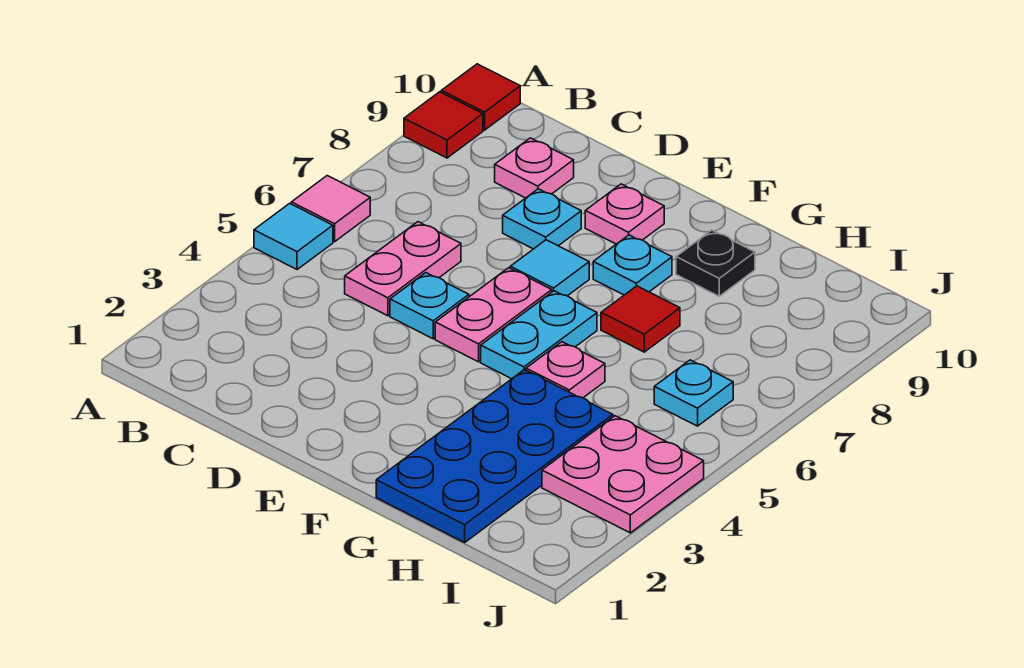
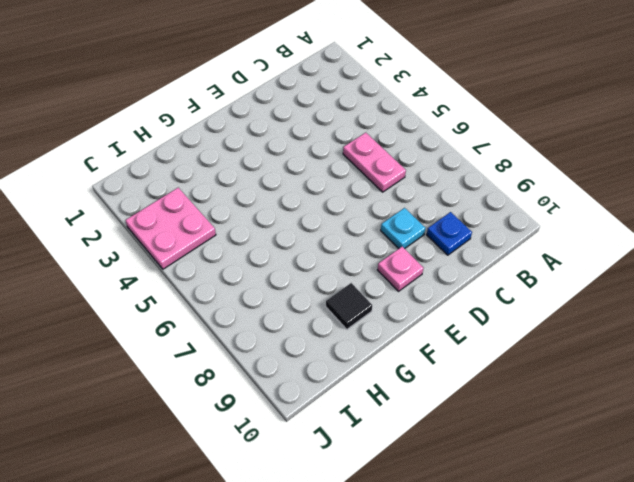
blue plate C9 level 1 -> pink plate C9 level 1
black tile G9 level 1 -> black plate G9 level 1
none -> cyan tile A5 level 1
none -> pink tile A6 level 1
none -> red tile A9 level 1

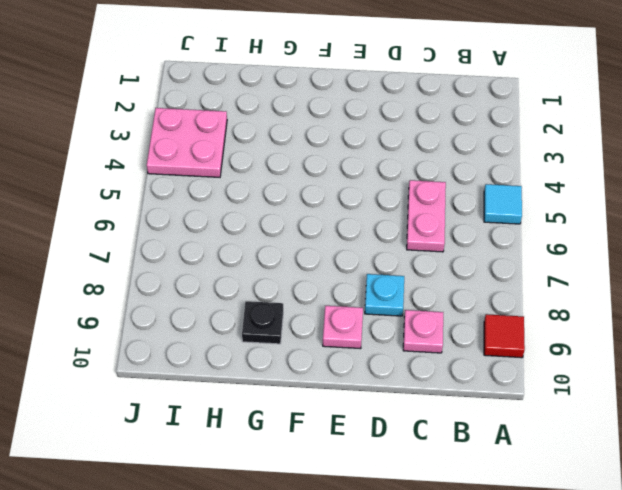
none -> pink tile A6 level 1
none -> red tile A10 level 1
none -> cyan plate D5 level 1

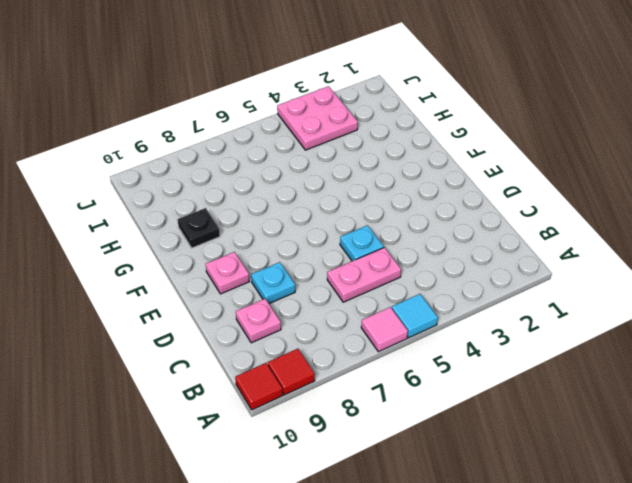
none -> pink plate E5:E6 level 1
none -> cyan tile E7 level 1
none -> cyan plate F5:F6 level 1

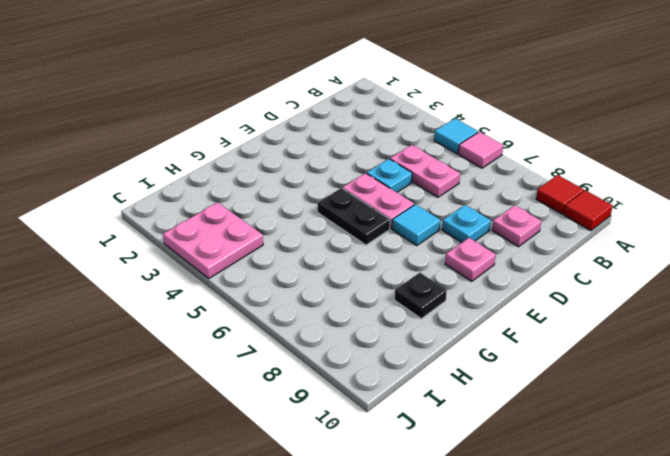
black plate F5:F6 level 1 -> cyan plate F5:F6 level 1
none -> cyan plate F8 level 1
none -> blue plate G1:H4 level 1
none -> pink plate G5 level 1

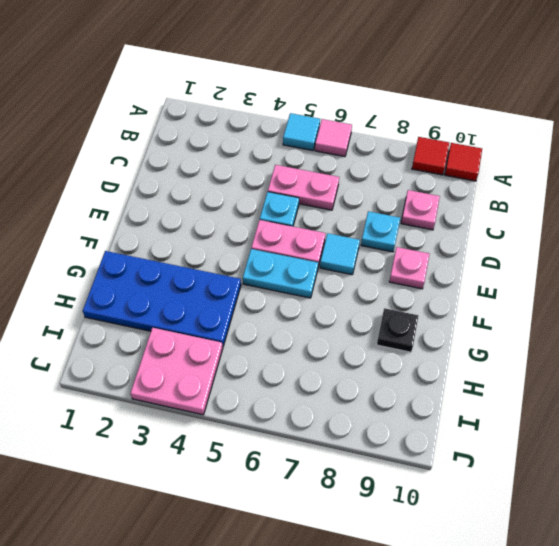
none -> cyan plate F8 level 1
none -> pink plate G5 level 1
none -> red tile G7 level 1

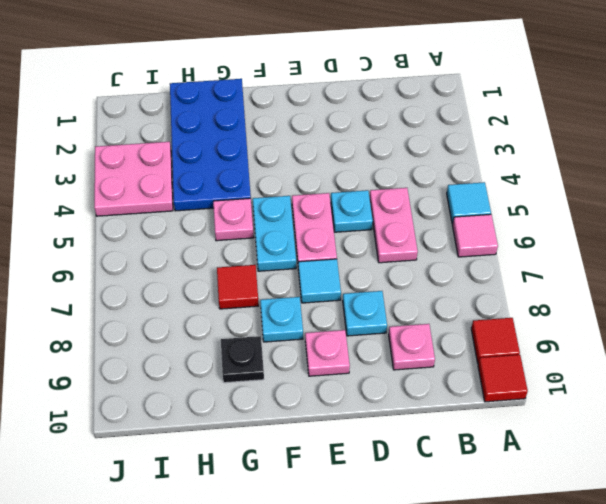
none -> cyan plate I6 level 1

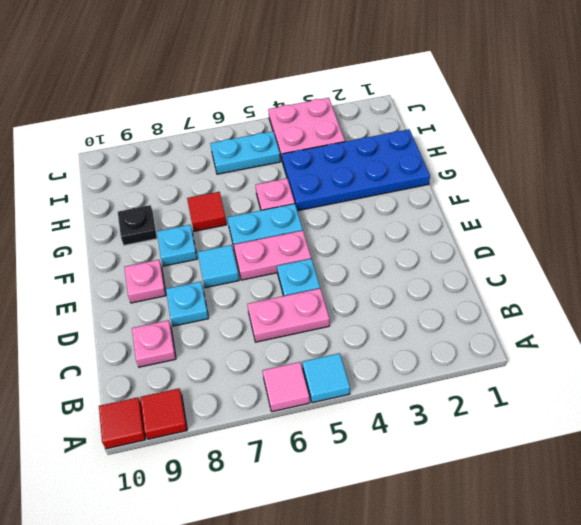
cyan plate I5:I6 level 1 -> cyan plate I6 level 1

